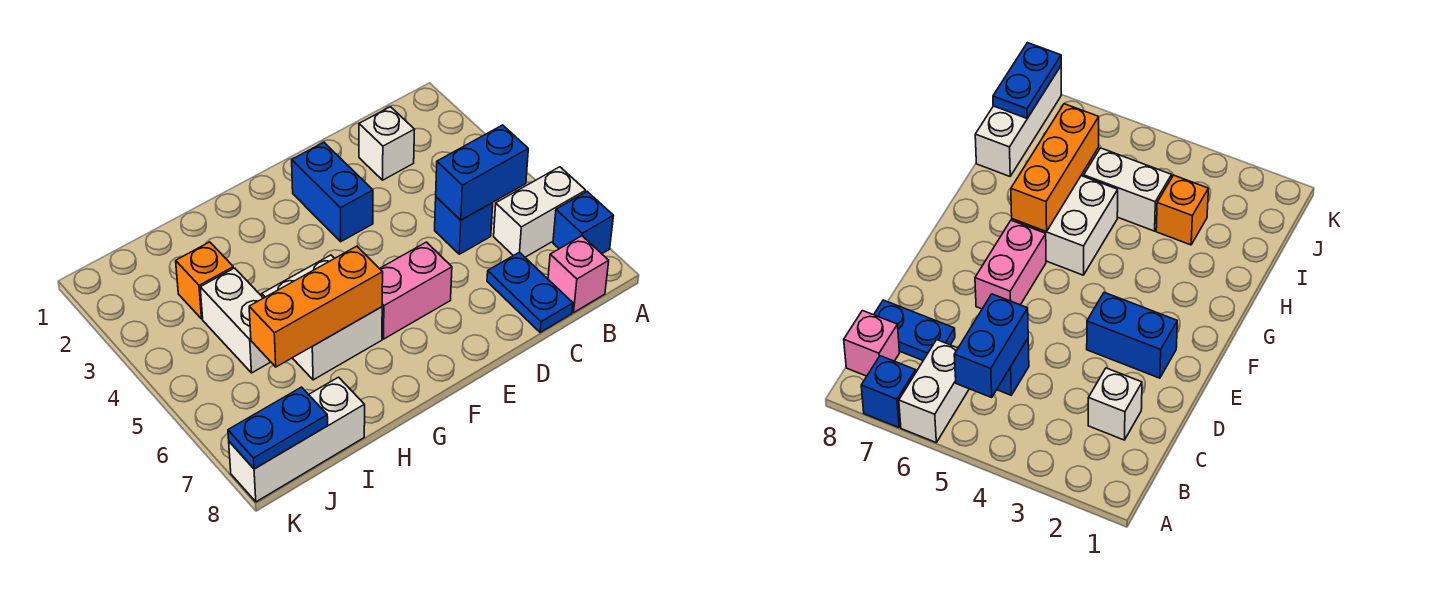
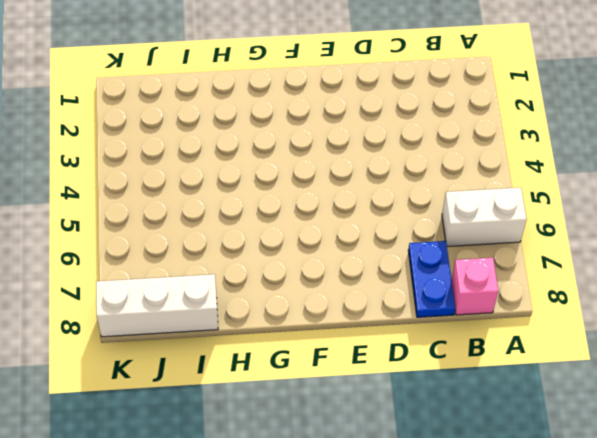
none -> blue brick A7 level 1
none -> white brick C2 level 1
none -> blue brick C5 level 1

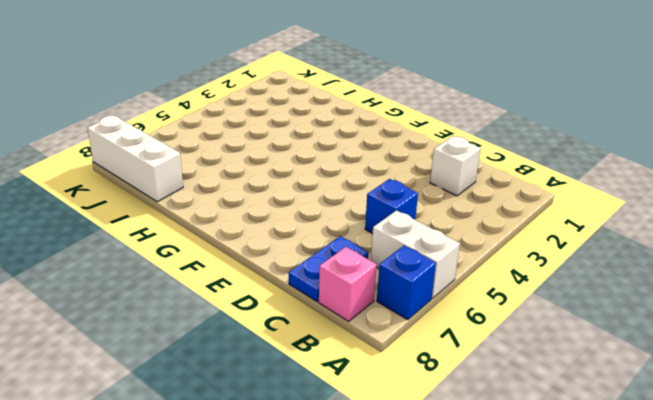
none -> blue brick E2:E3 level 1
none -> pink brick E6:F6 level 1
none -> white brick G5:H6 level 1

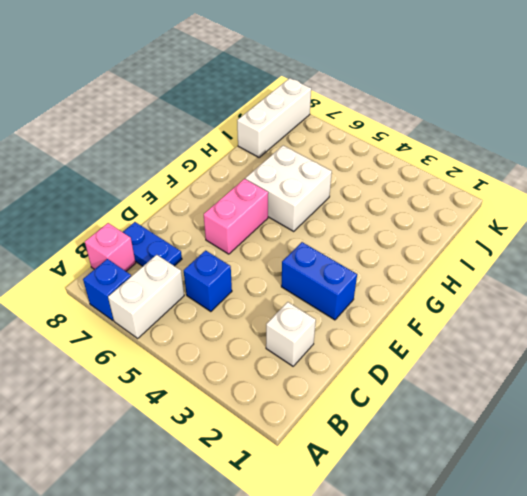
none -> orange brick I3 level 1
none -> white brick I4:I5 level 1
none -> blue brick B5:C5 level 2

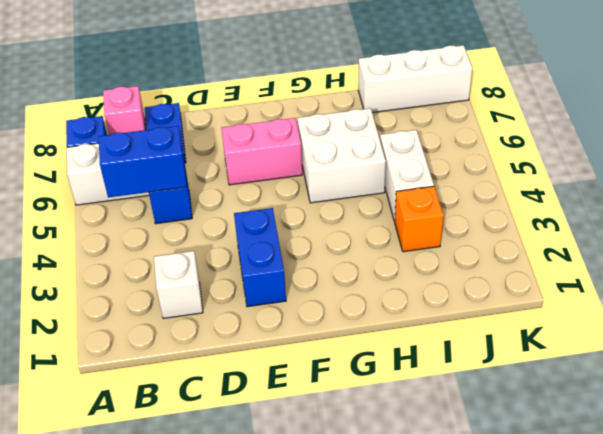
none -> orange brick G6:I6 level 2
none -> blue plate J8:K8 level 2

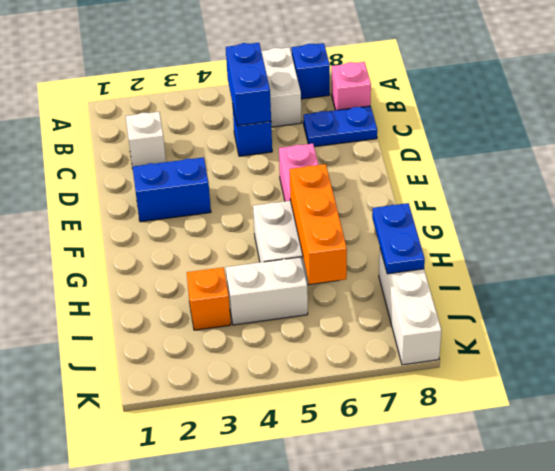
blue plate H8:I8 level 2 -> blue plate J8:K8 level 2

